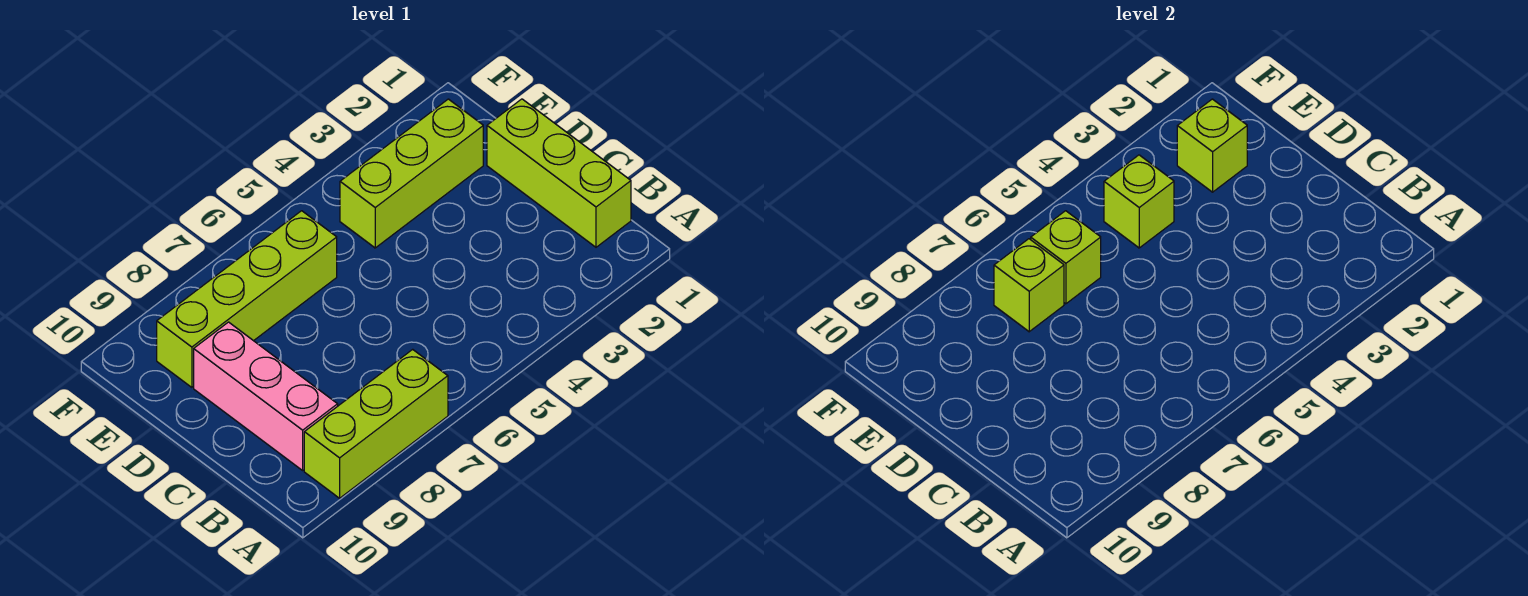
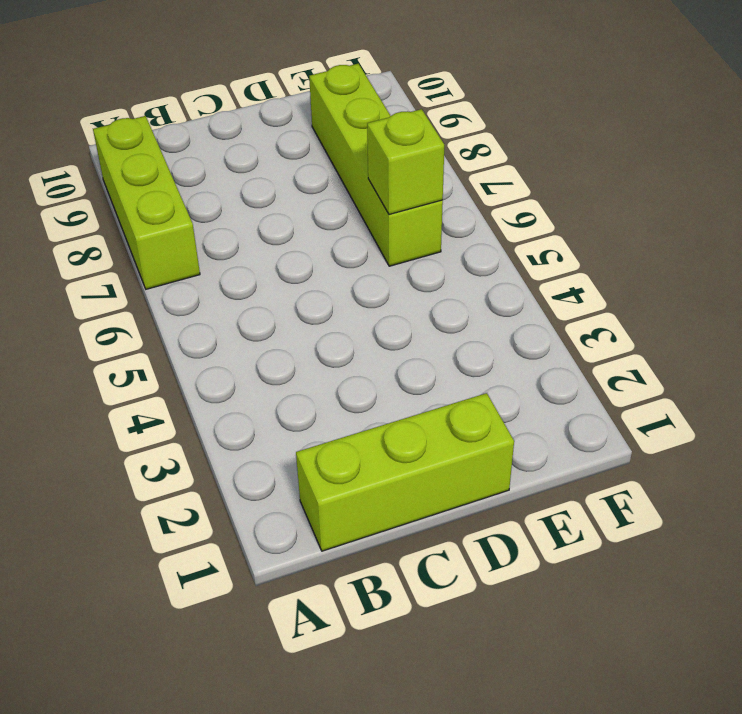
none -> pink brick B9:D9 level 1
none -> lime brick E2:E4 level 1

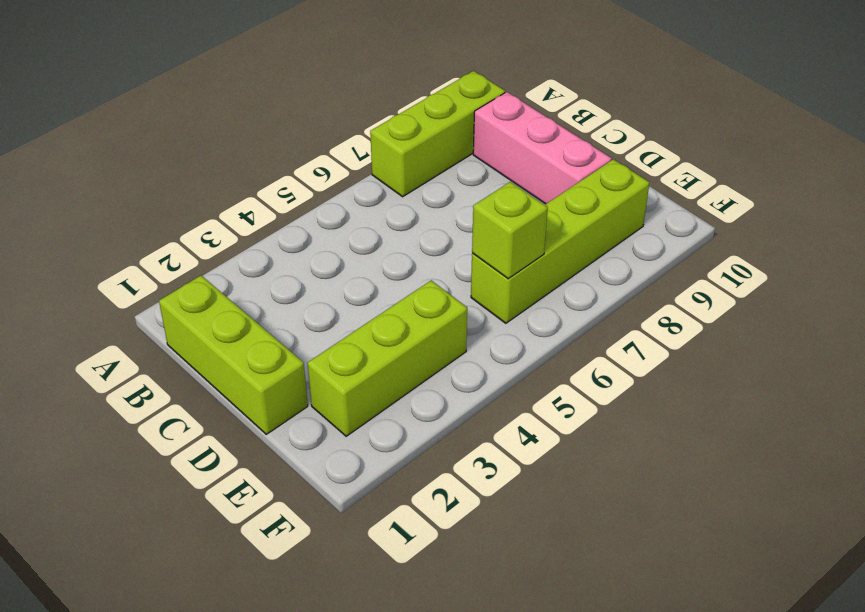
none -> lime brick E2 level 2
none -> lime brick E4 level 2

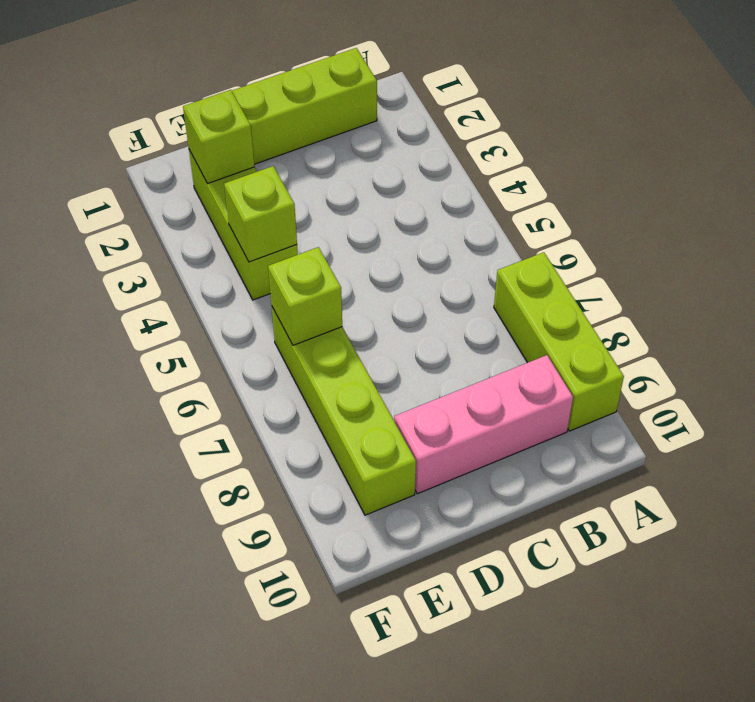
none -> lime brick E7 level 2

